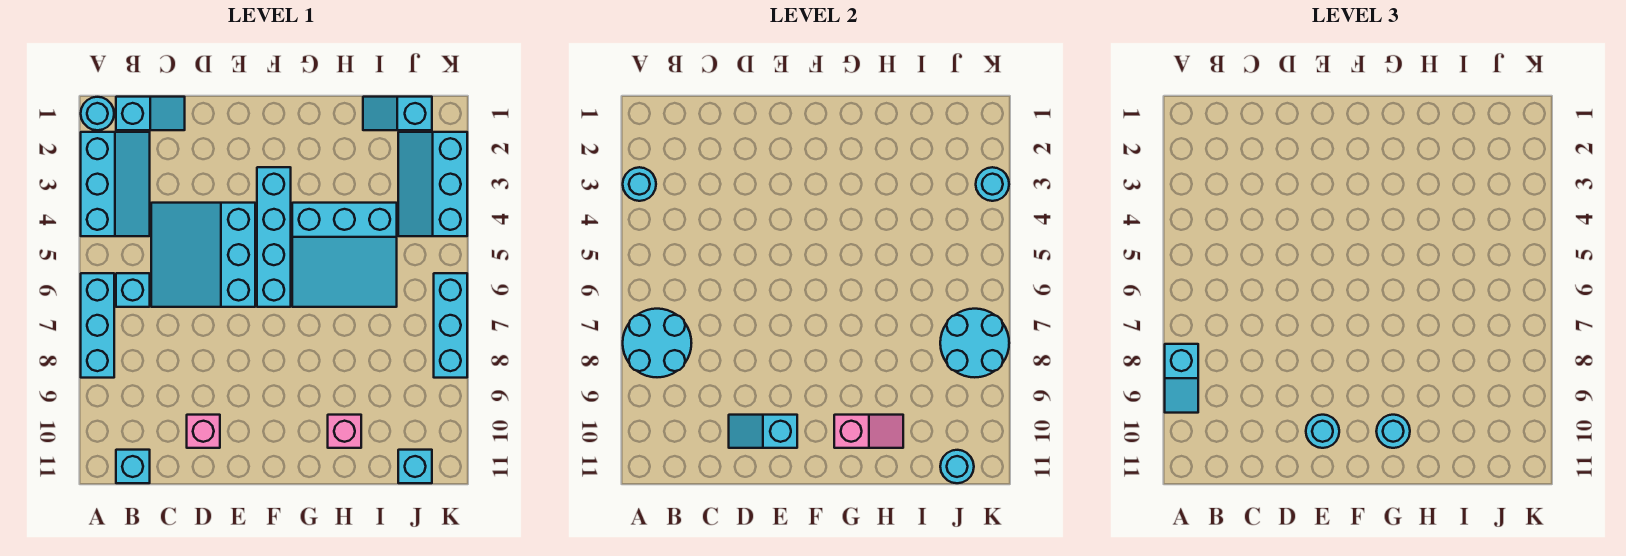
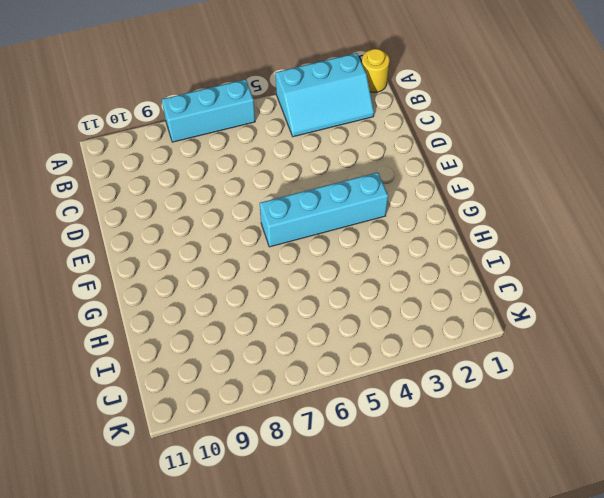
yellow round brick A1 level 1 -> cyan round brick A1 level 1
none -> cyan slope B1:C1 level 1 top B
none -> cyan brick B6 level 1
none -> cyan brick B11 level 1

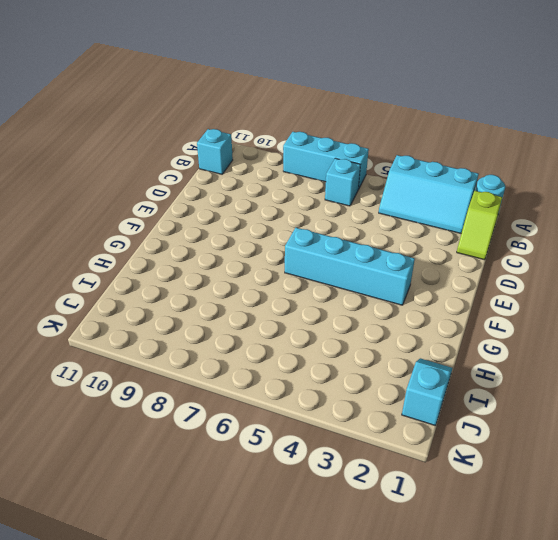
lime slope B1:C1 level 1 top B -> cyan slope B1:C1 level 1 top B
none -> cyan slope C4:E6 level 1 top E
none -> pink brick D10 level 1
none -> cyan slope G4:I6 level 1 top 4

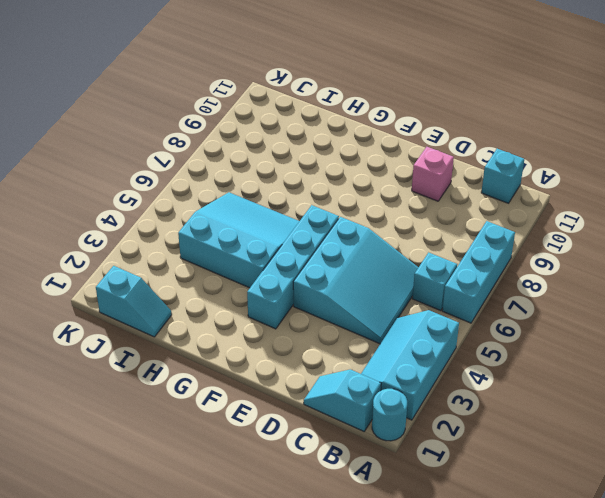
none -> pink brick H10 level 1
none -> cyan slope J2:K4 level 1 top K
none -> cyan brick J11 level 1

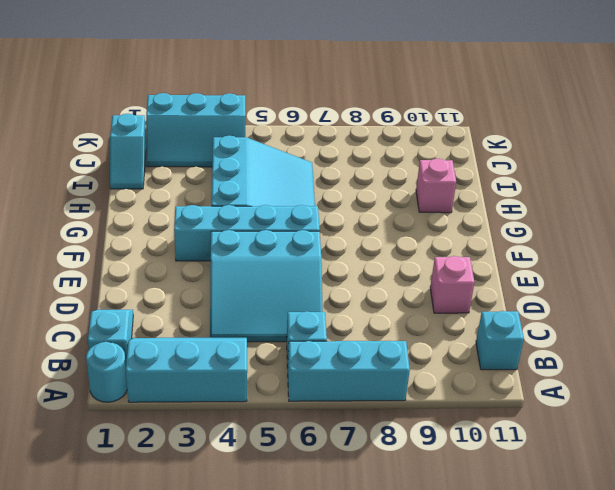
none -> cyan brick J11 level 1
none -> cyan brick K6:K8 level 1
none -> cyan round brick A3 level 2

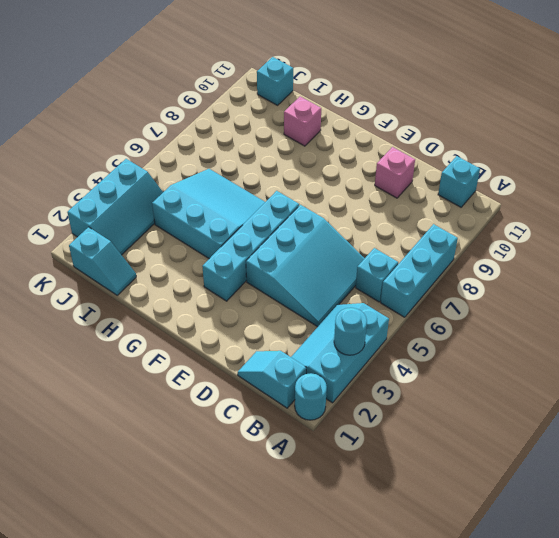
none -> cyan brick K6:K8 level 1
none -> cyan round brick A7:B8 level 2
none -> cyan slope D10:E10 level 2 top E

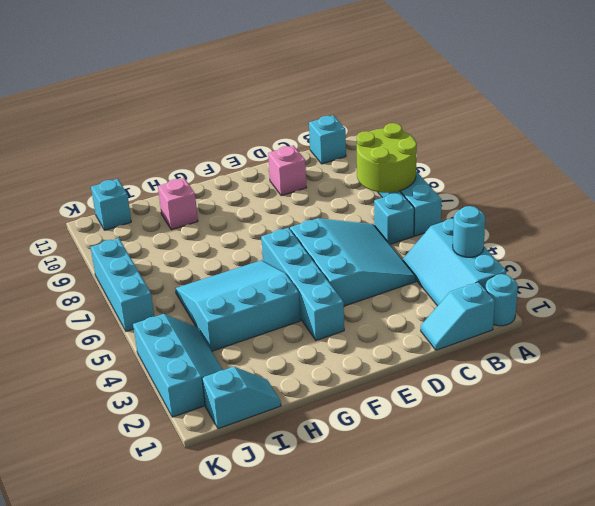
lime round brick A7:B8 level 2 -> cyan round brick A7:B8 level 2
none -> cyan slope D10:E10 level 2 top E
none -> pink slope G10:H10 level 2 top G
none -> cyan round brick J7:K8 level 2

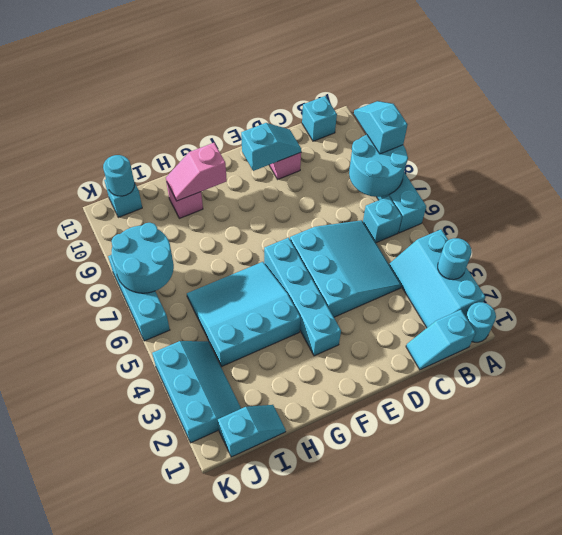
none -> cyan round brick K3 level 2
none -> cyan round brick E10 level 3
none -> cyan round brick G10 level 3

